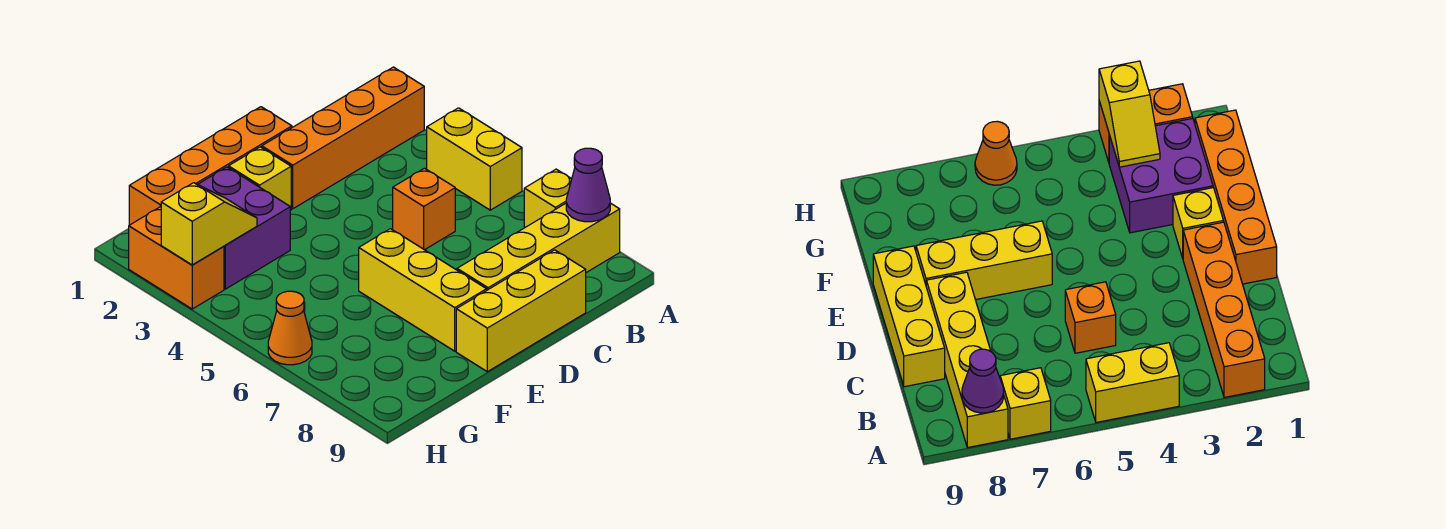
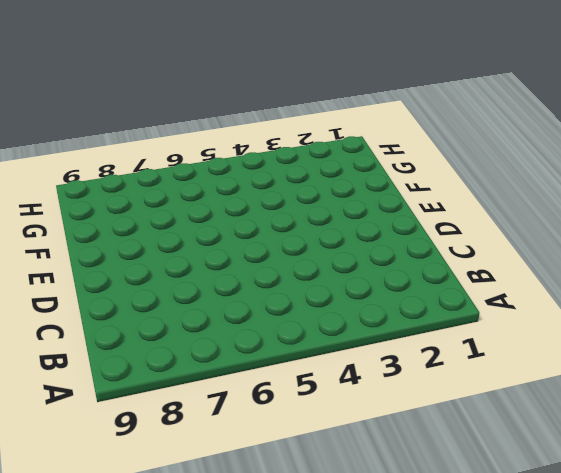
none -> orange brick A2:D2 level 1
none -> yellow brick A4:A5 level 1
none -> yellow brick A7 level 1

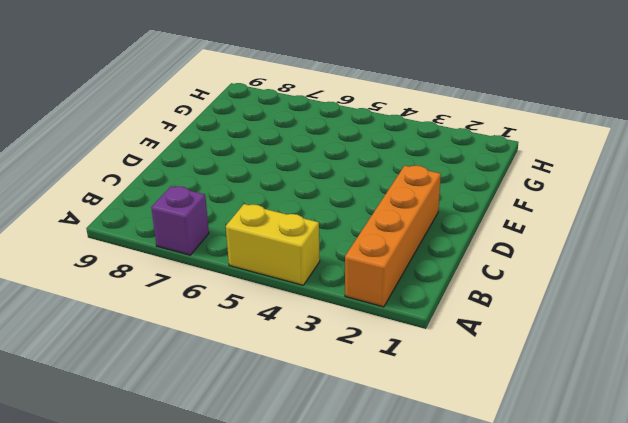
purple brick A7 level 1 -> yellow brick A7 level 1
none -> yellow brick A8:D8 level 1
none -> orange brick C5 level 1
none -> yellow brick C9:E9 level 1

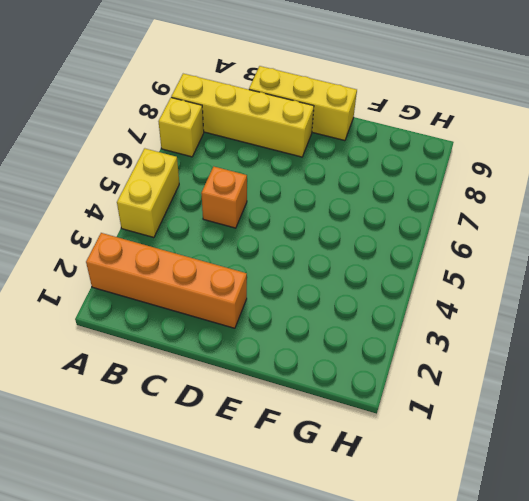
none -> orange brick D1:G1 level 1
none -> yellow brick E2 level 1
none -> yellow brick E6:E8 level 1

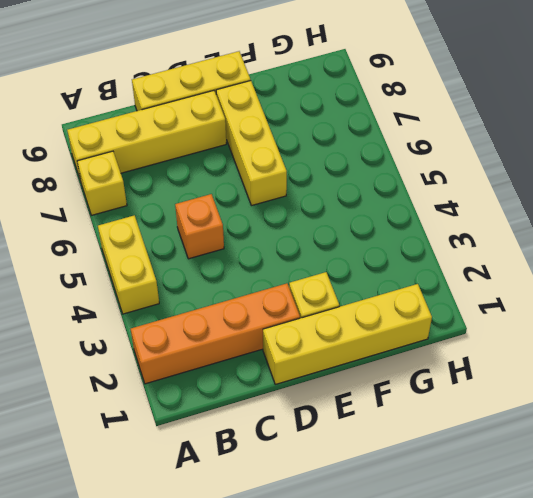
yellow brick D1:G1 level 1 -> orange brick D1:G1 level 1
none -> purple brick F2:G3 level 1
none -> orange brick H2:H3 level 1
none -> orange cone H6 level 1

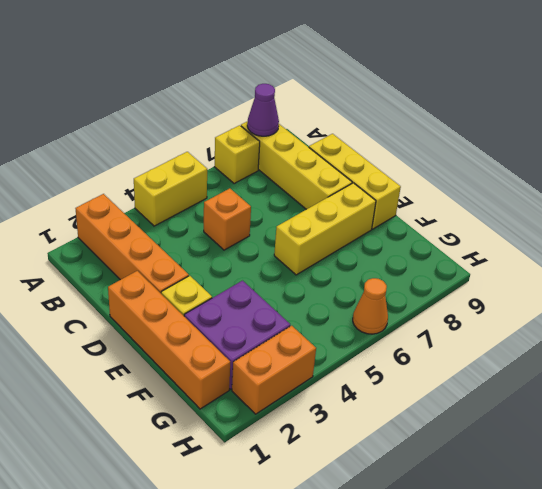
none -> yellow slope G3:H3 level 2 top H

